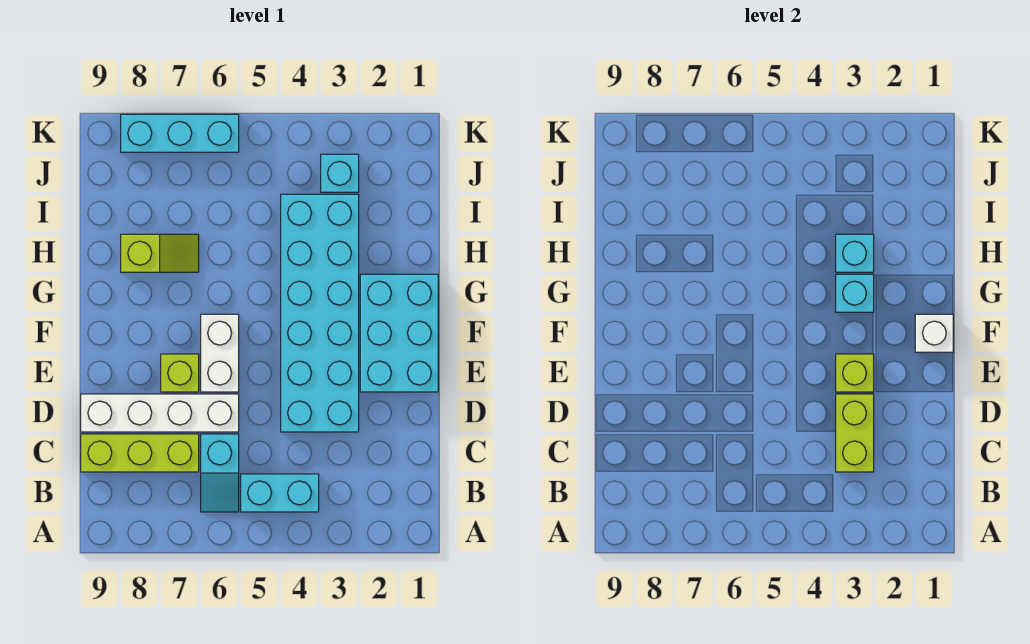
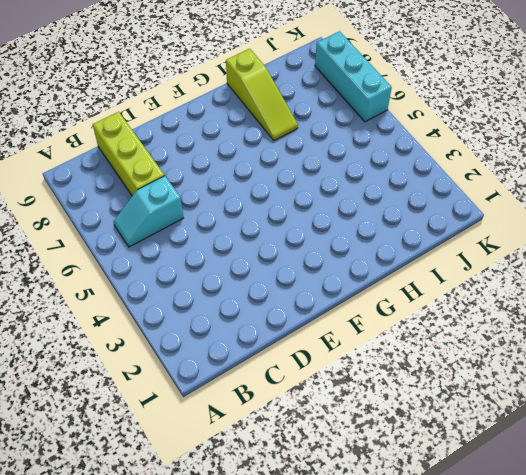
lime slope H7:H9 level 1 top 9 -> lime slope H7:H8 level 1 top 8
none -> cyan brick B4:B5 level 1
none -> cyan brick D3:I4 level 1
none -> white brick D6:D9 level 1

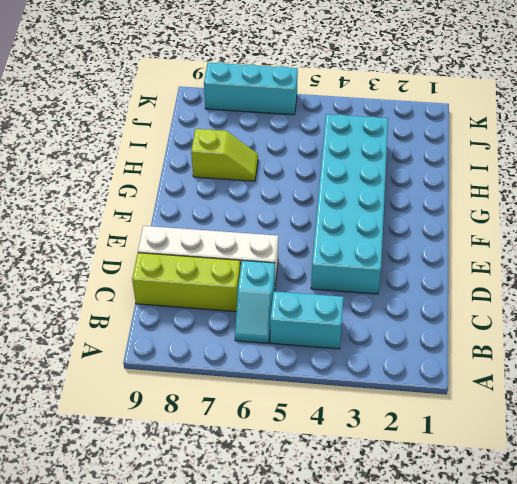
none -> cyan brick E1:G2 level 1
none -> white brick E6:F6 level 1
none -> lime brick E7 level 1

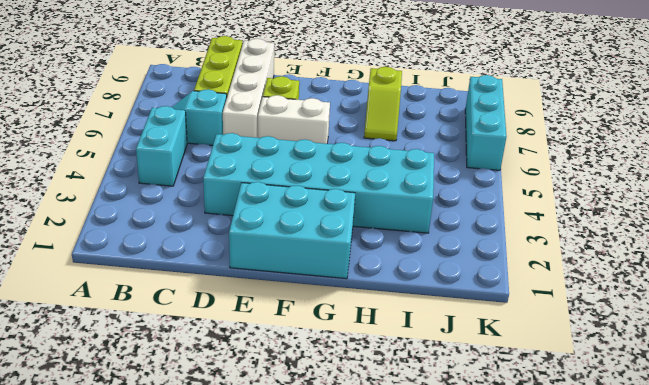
none -> cyan brick J3 level 1
none -> lime brick C3:D3 level 2
none -> lime brick E3 level 2

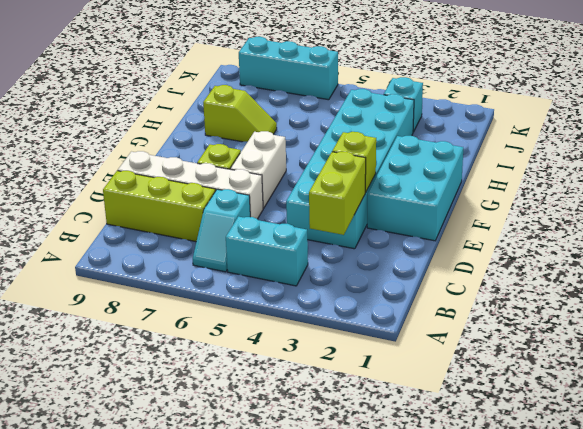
none -> white brick F1 level 2
none -> cyan brick G3 level 2
none -> cyan brick H3 level 2

